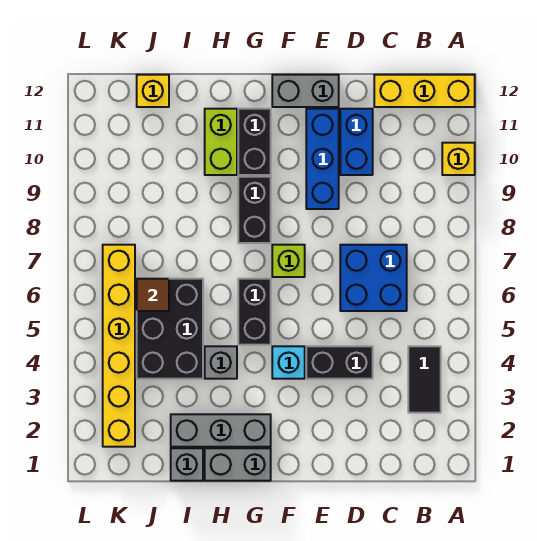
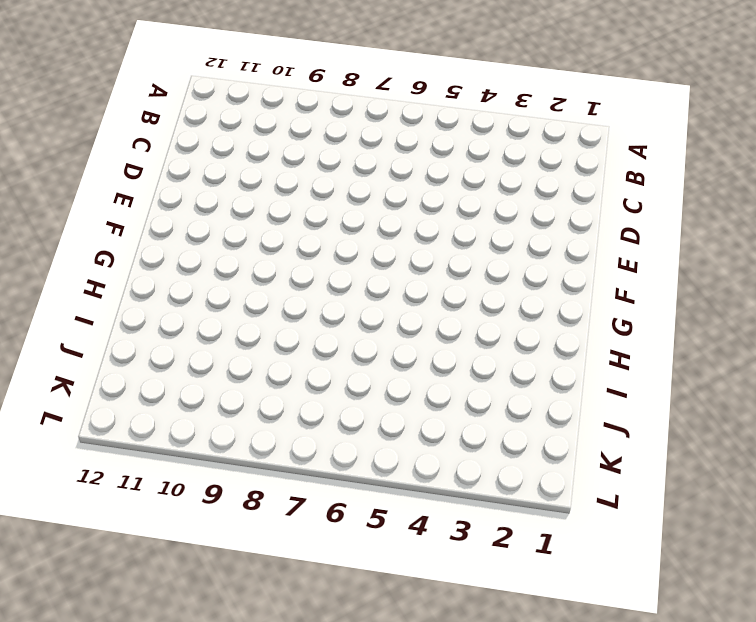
none -> yellow brick A10 level 1
none -> yellow brick A12:C12 level 1
none -> black tile B3:B4 level 1

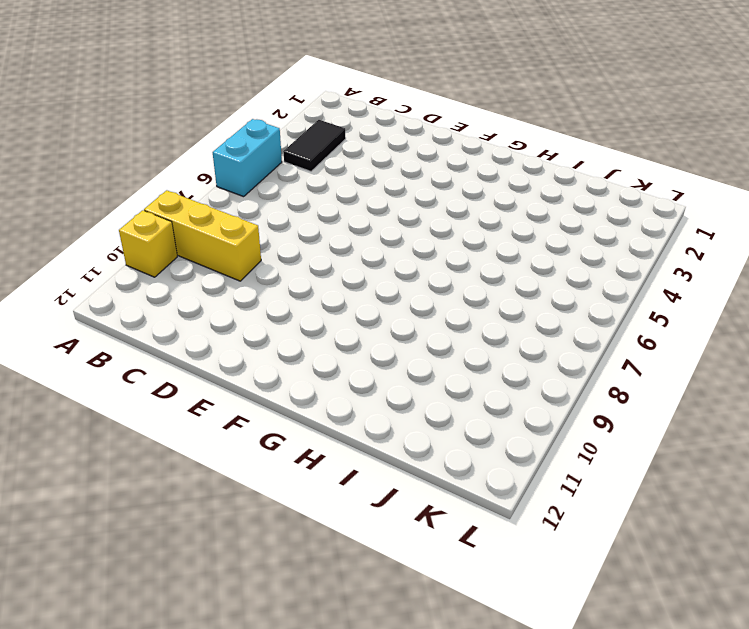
cyan brick A5:A6 level 1 -> none
yellow brick A9:C9 level 1 -> yellow brick A12:C12 level 1
none -> blue brick C6:D7 level 1
none -> black brick D4:E4 level 1
none -> blue brick D10:D11 level 1

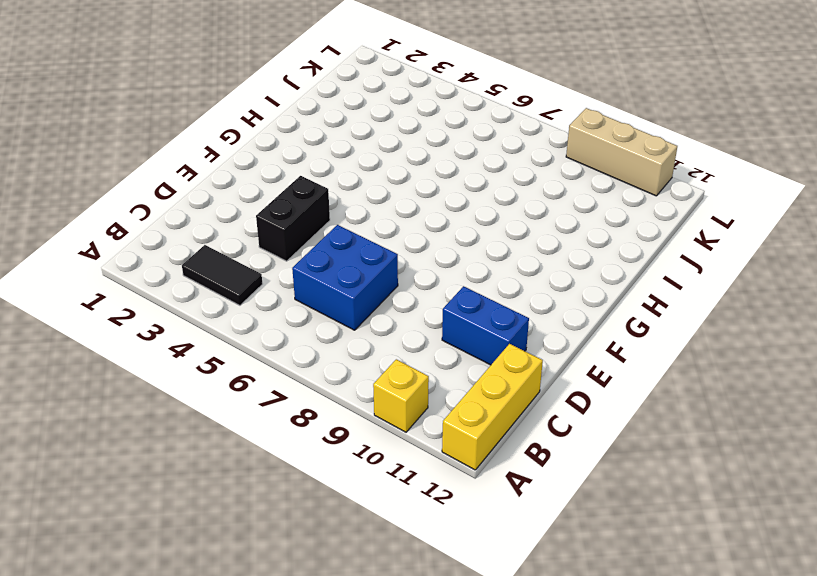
tan brick L9:L11 level 1 -> none
none -> blue brick E9:E11 level 1
none -> grey brick E12:F12 level 1
none -> cyan brick F4 level 1

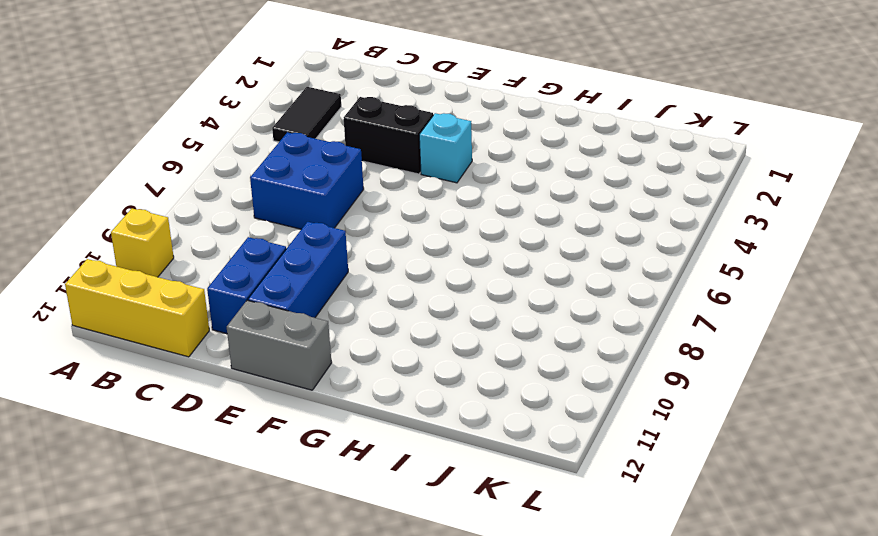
none -> lime brick F7 level 1
none -> grey brick G1:H1 level 1
none -> grey brick G2:I2 level 1

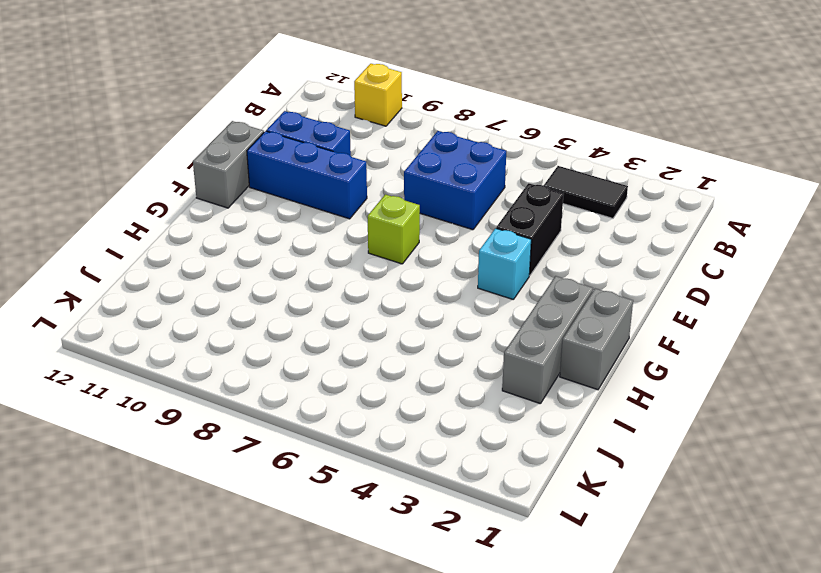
none -> yellow brick A12:C12 level 1
none -> black brick G5:G6 level 1
none -> black brick G8:G9 level 1

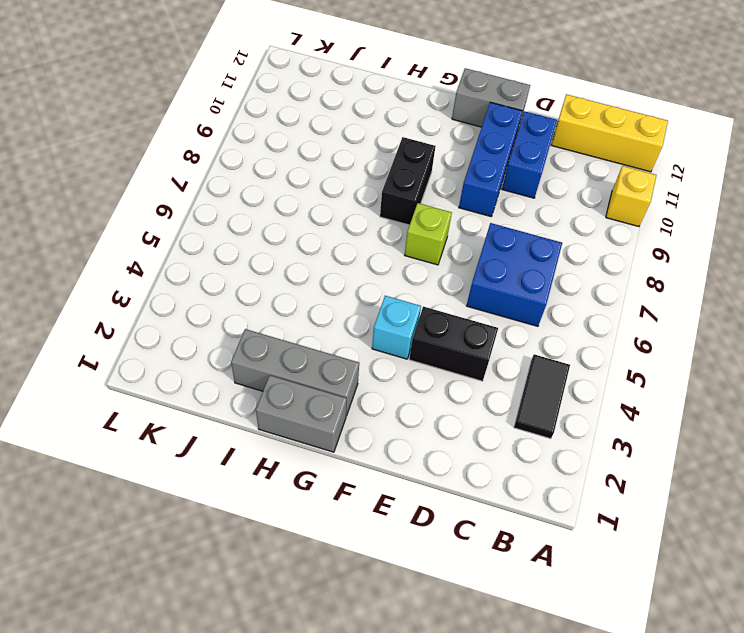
none -> black brick G5:G6 level 1
none -> black brick G10:G11 level 1
none -> grey brick H4 level 1

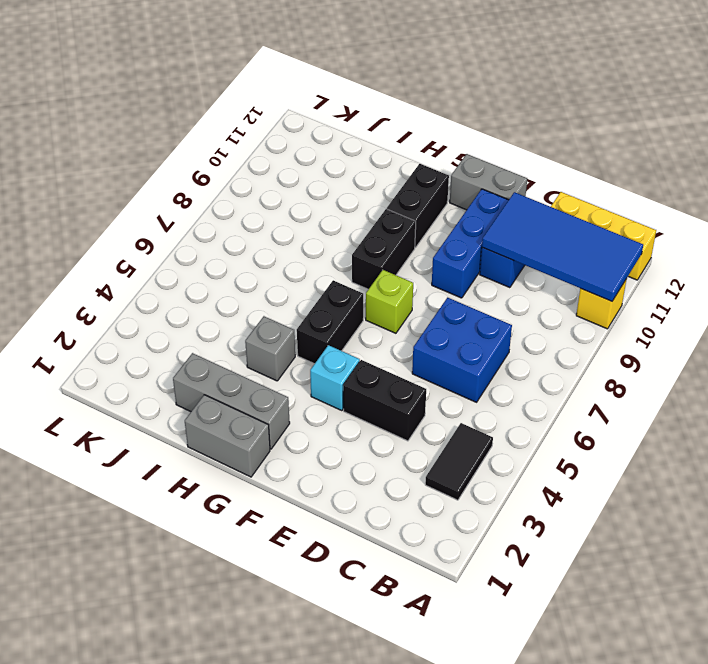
blue tile A10:D11 level 2 -> none
none -> lime brick H10:H11 level 1
none -> grey brick I1 level 1
none -> black brick I4:J6 level 1

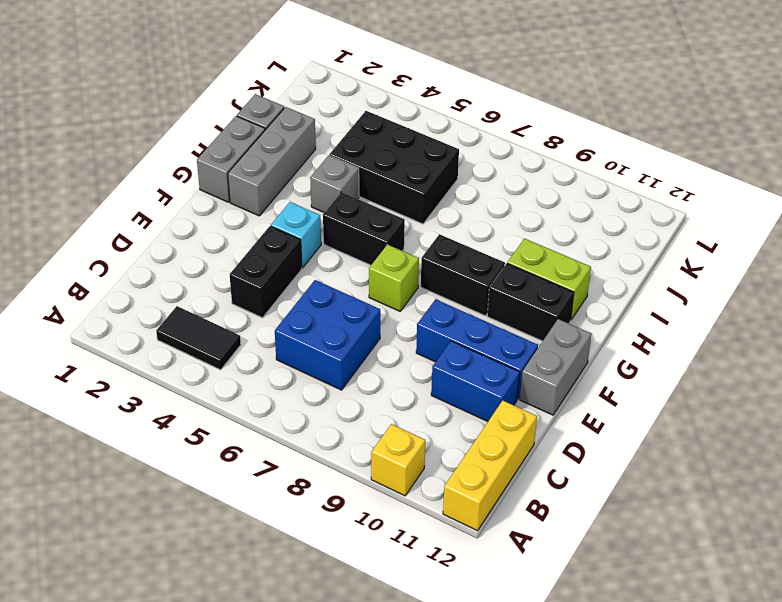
none -> yellow brick J12 level 1
none -> yellow brick K2:K7 level 1
none -> brown tile J6 level 2

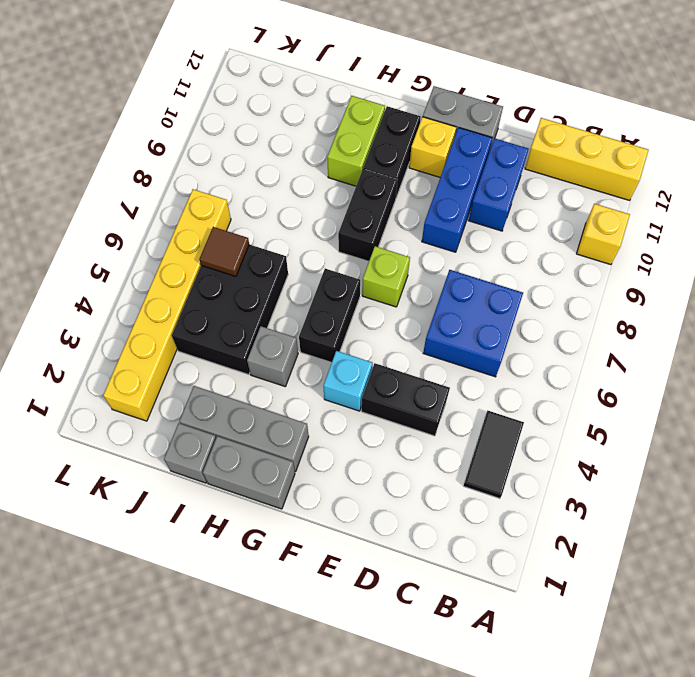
yellow brick F11 level 1 -> yellow brick J12 level 1

